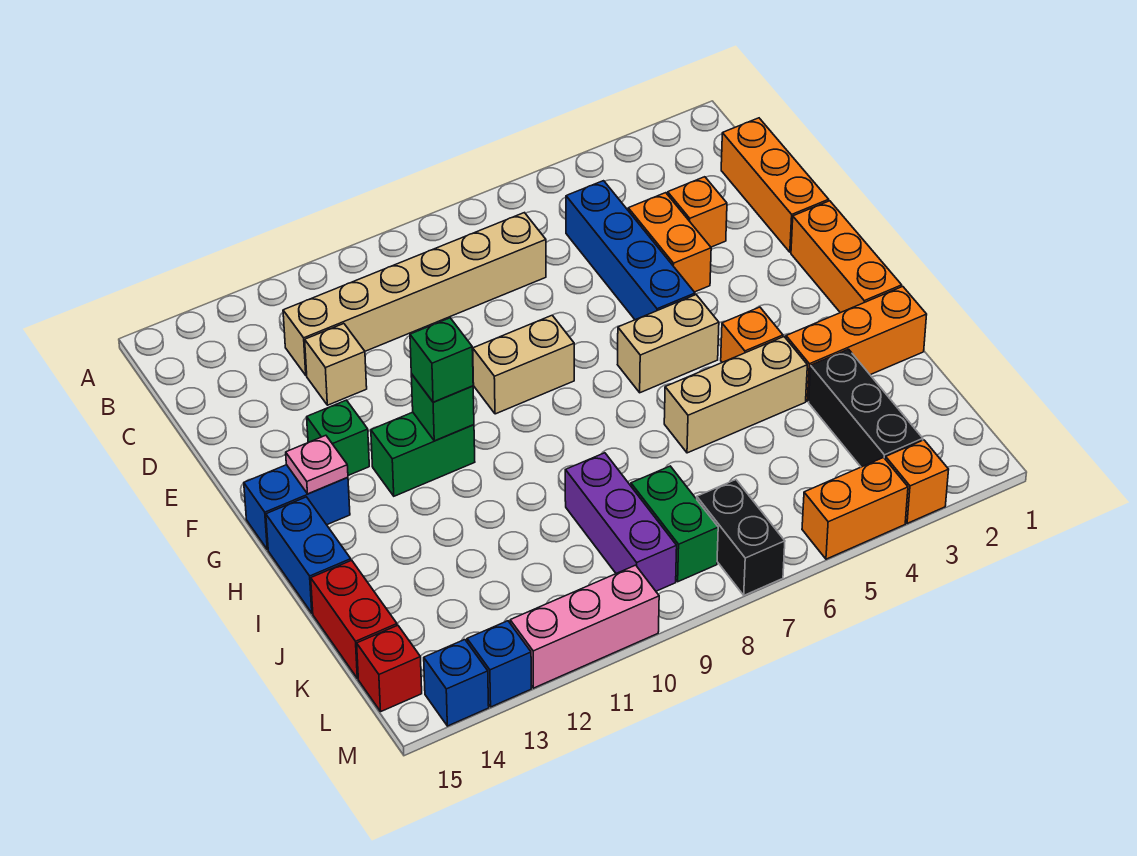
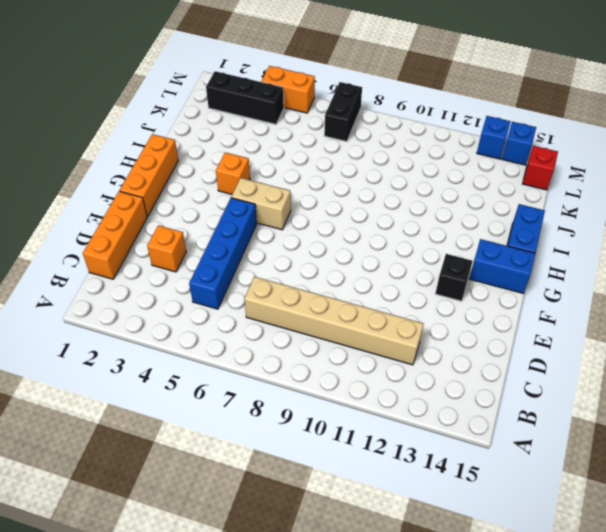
black brick F13 level 1 -> green brick F13 level 1
black brick L2:L4 level 1 -> black brick J3:L3 level 1
none -> orange brick D4:E4 level 1
none -> tan brick D12 level 1
none -> tan brick F8:F9 level 1
none -> green brick G11:G12 level 1

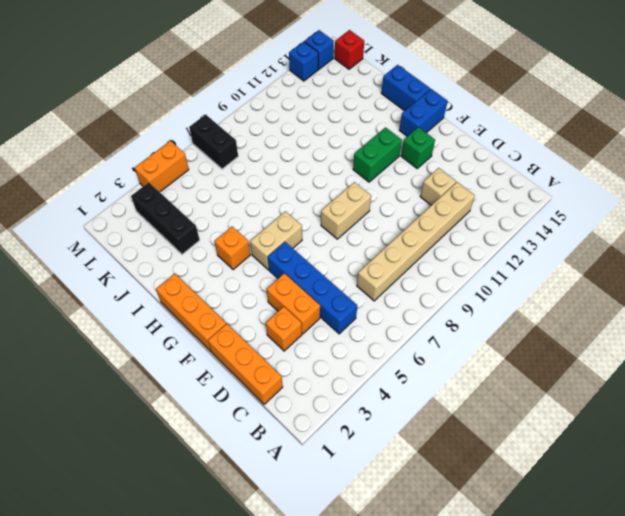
none -> orange brick I1:I3 level 1
none -> tan brick I4:I6 level 1
none -> purple brick J9:L9 level 1
none -> red brick J15:K15 level 1

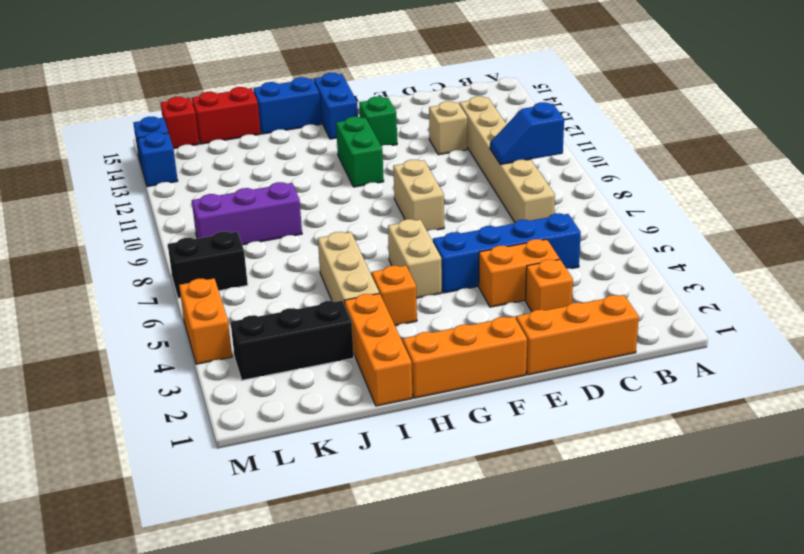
blue slope B9:C9 level 2 top B -> none
none -> green brick K8:L8 level 1
none -> orange brick M3 level 1
none -> pink brick M10:M12 level 1
none -> green brick G11 level 2

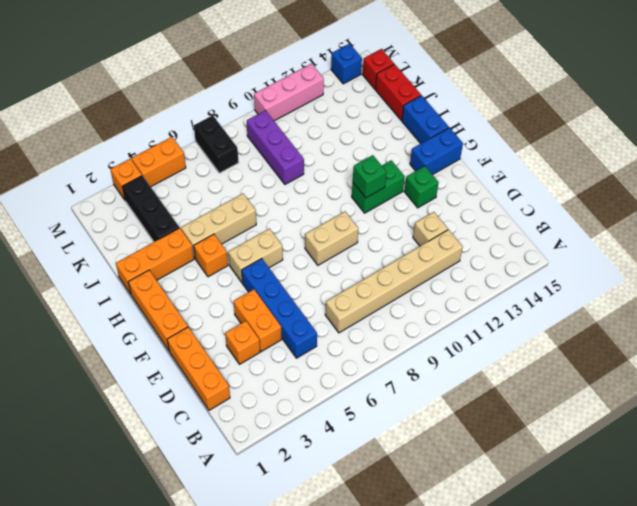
none -> green brick K8:L8 level 1
none -> blue brick M13 level 1
none -> pink plate G14 level 2
none -> green brick G11 level 3

